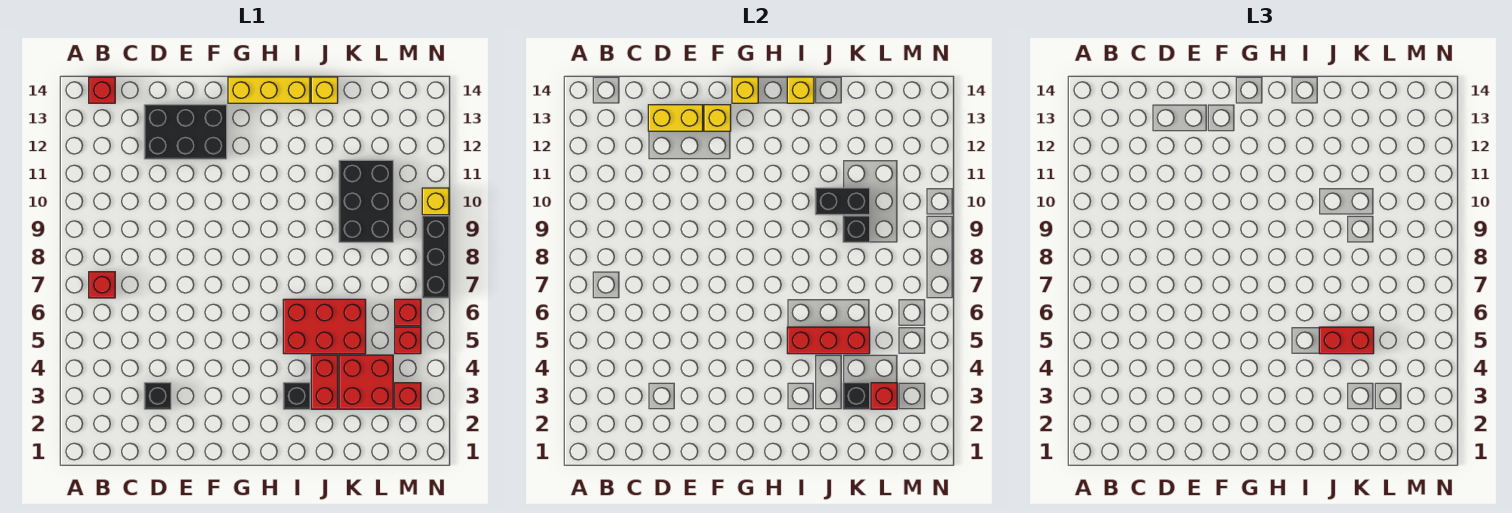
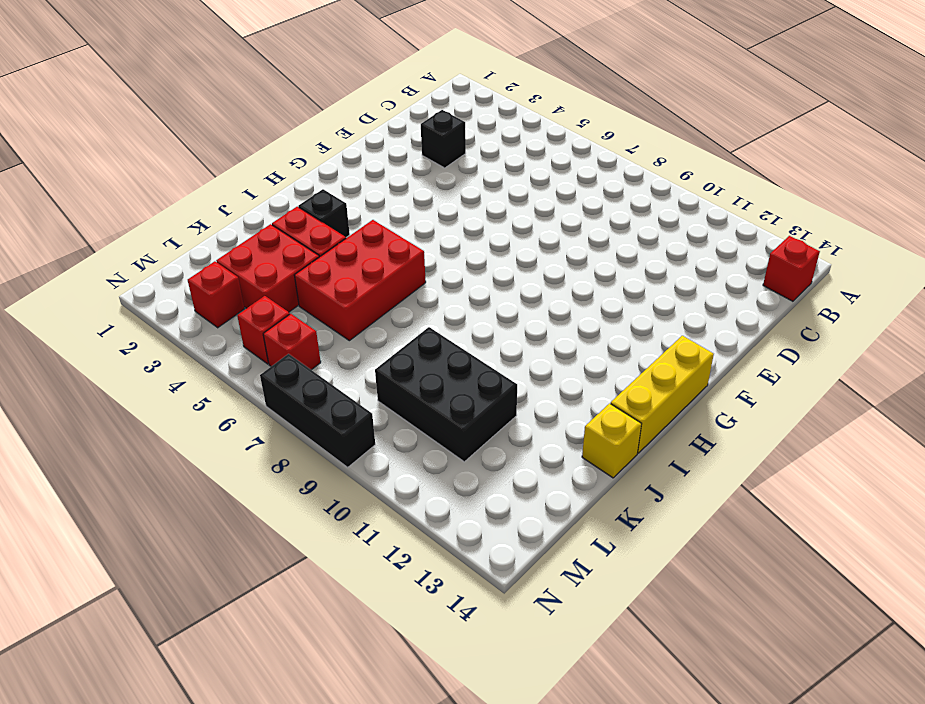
none -> red brick B7 level 1
none -> black brick D12:F13 level 1
none -> yellow brick N10 level 1

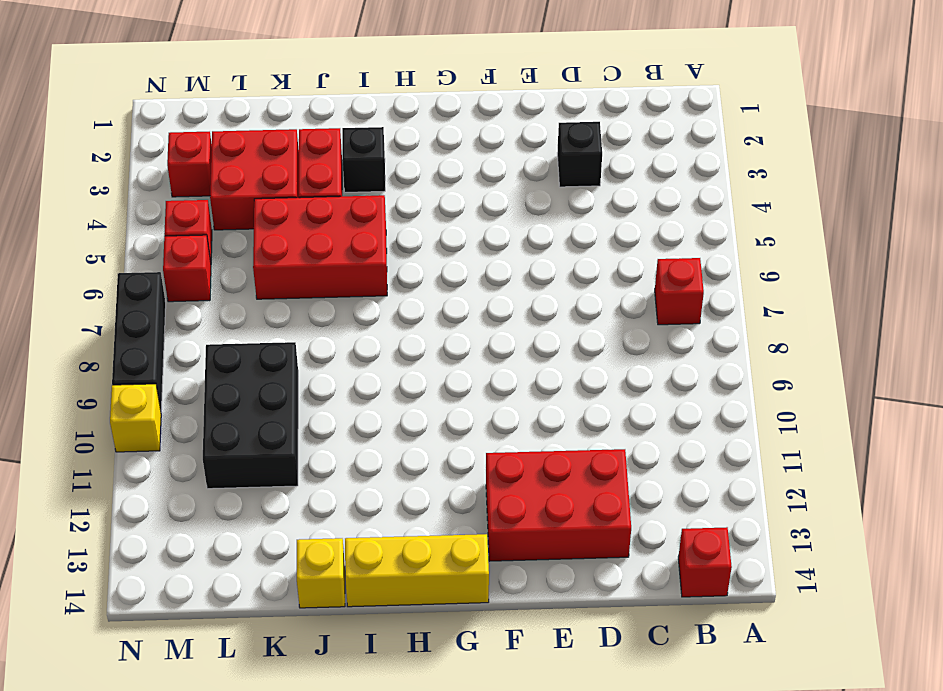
red brick D12:F13 level 1 -> black brick D12:F13 level 1
none -> yellow brick D13:E13 level 2
none -> yellow brick F13 level 2
none -> yellow brick G14 level 2

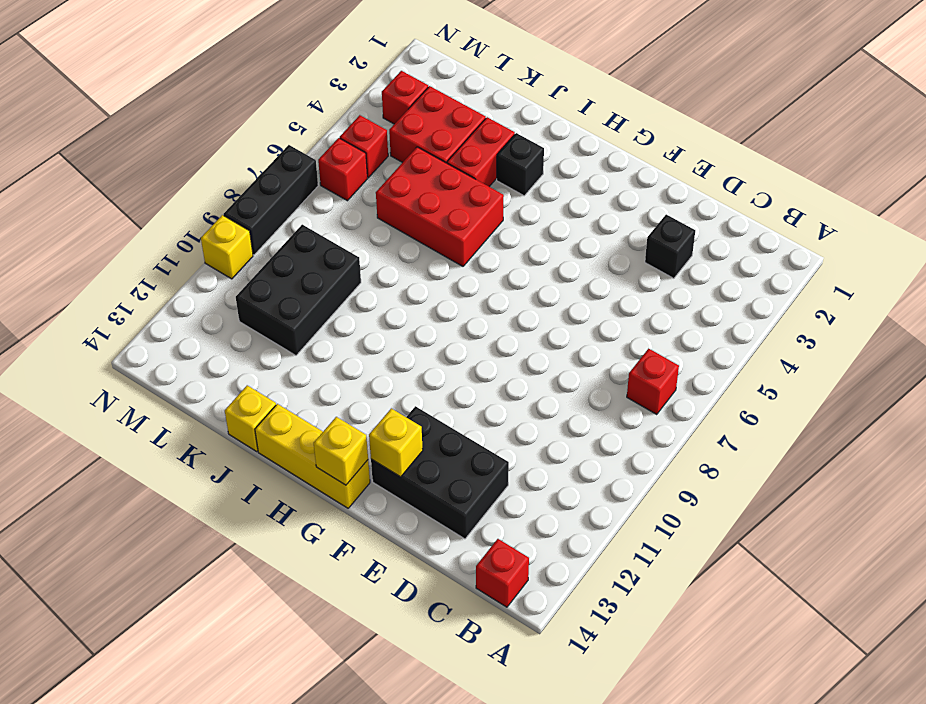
none -> yellow brick D13:E13 level 2
none -> red brick I5:K5 level 2
none -> yellow brick I14 level 2

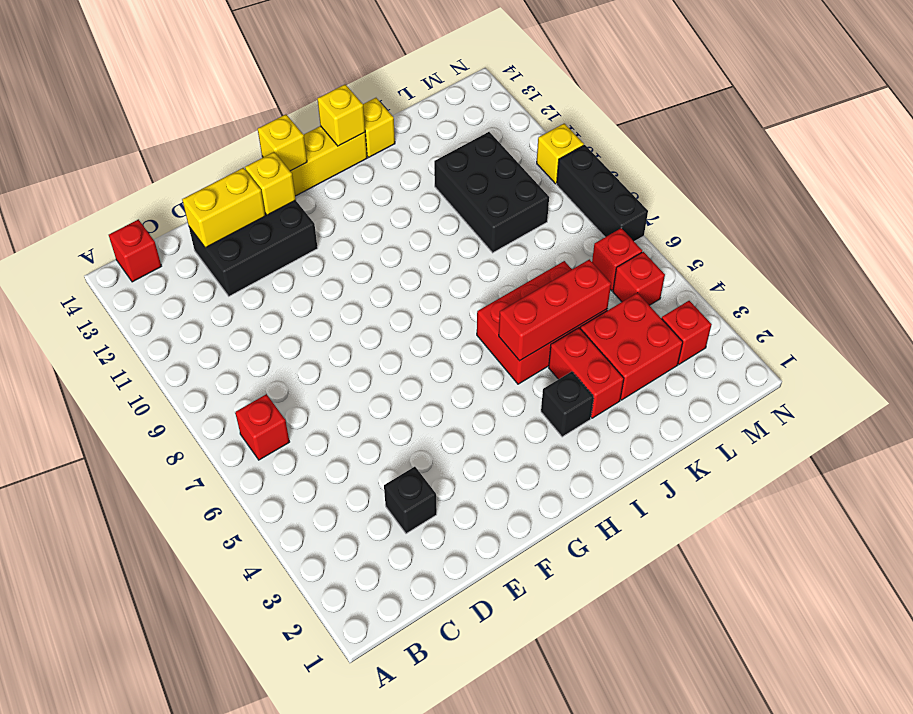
none -> black brick J10:K10 level 2
none -> black brick K3 level 2
none -> black brick K9 level 2

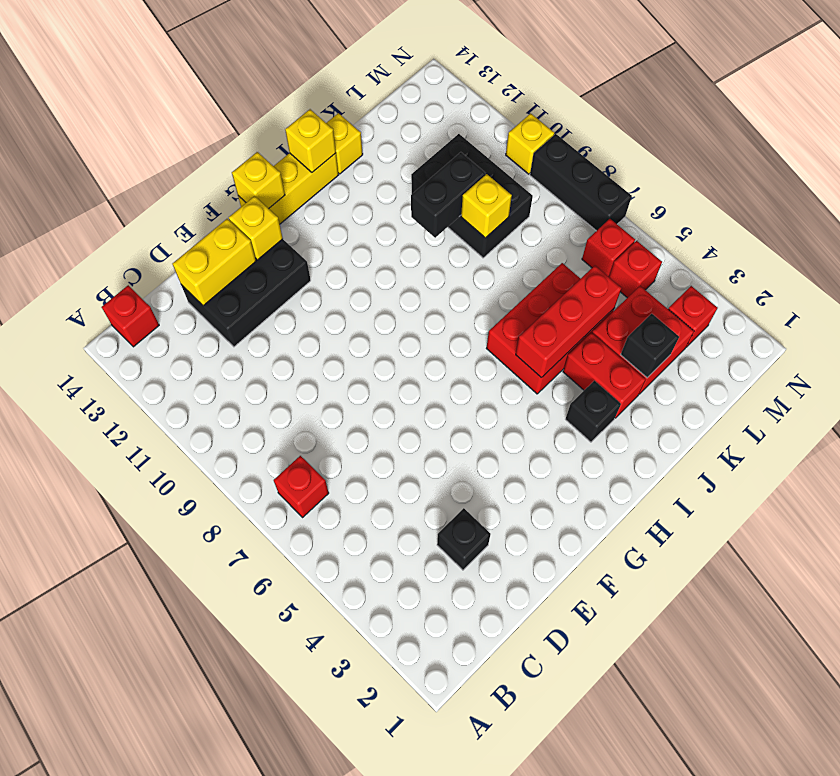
yellow brick K9 level 2 -> black brick K9 level 2
none -> red brick L3 level 2
none -> red brick J5:K5 level 3

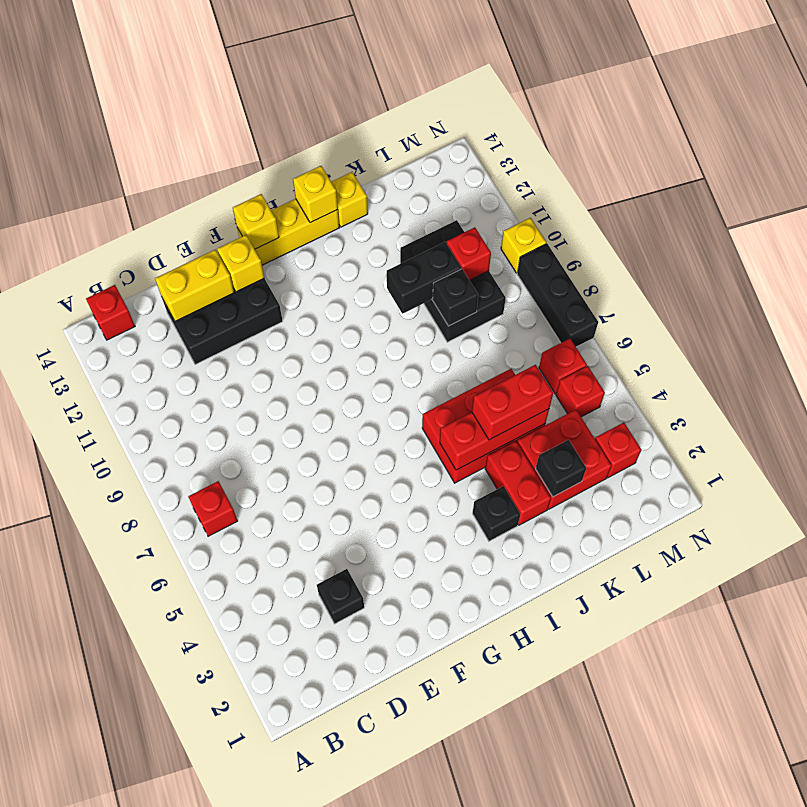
red brick L10 level 2 -> red brick L3 level 2

